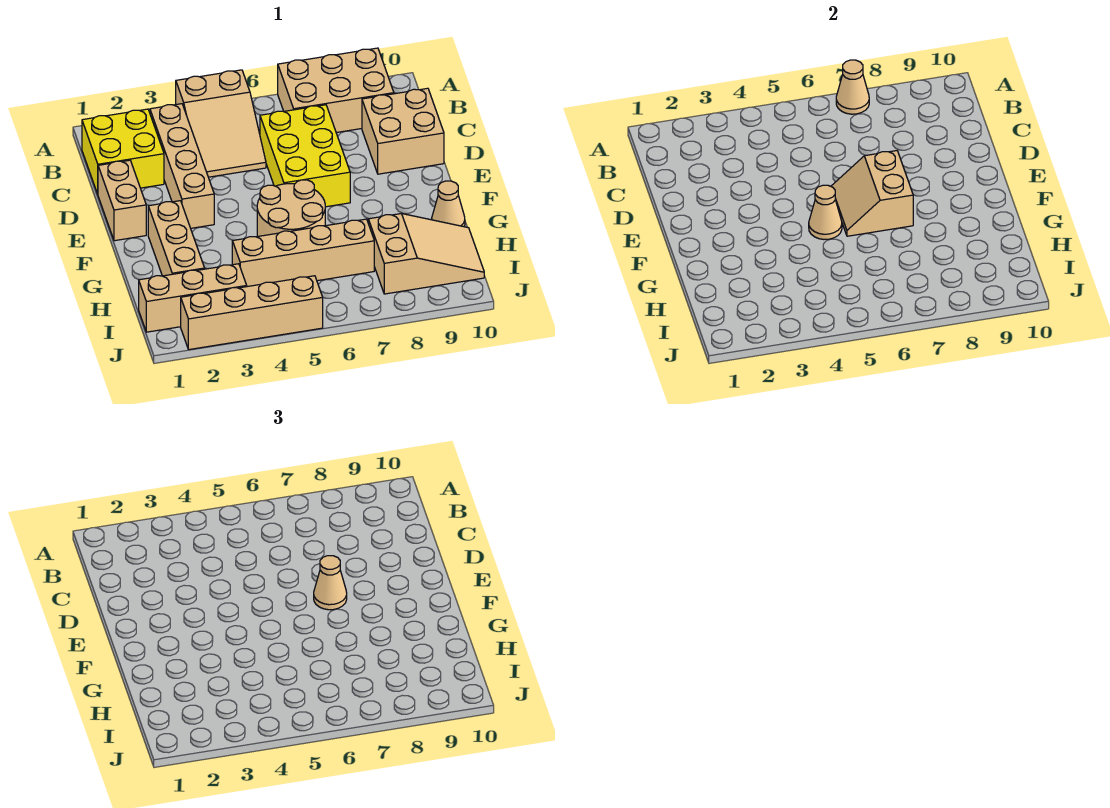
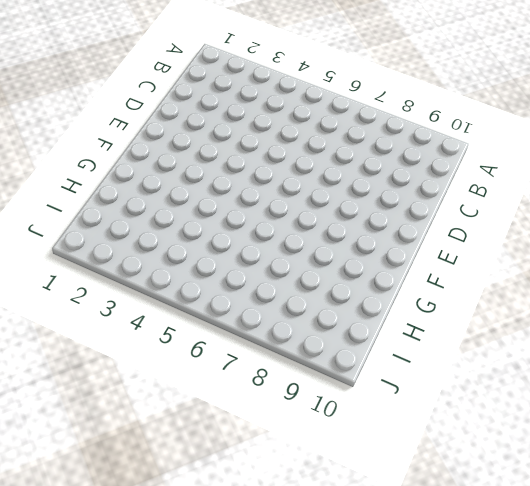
none -> tan slope A4:C5 level 1 top A
none -> tan brick A7:B9 level 1
none -> yellow brick B1:C2 level 1

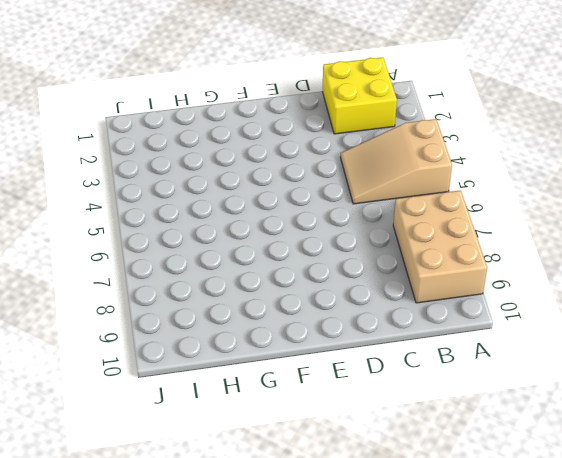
none -> tan brick B3:E3 level 1
none -> yellow brick C6:E7 level 1
none -> tan brick C9:D10 level 1

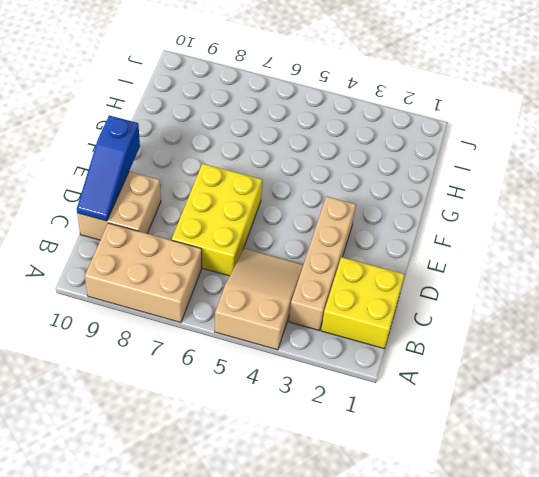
blue slope C10:E10 level 2 top E -> none
none -> tan brick D1:E1 level 1
none -> tan brick F2:H2 level 1
none -> tan round brick F5:G6 level 1

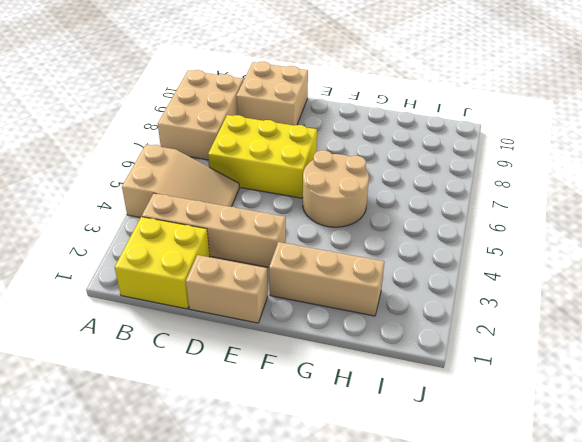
none -> tan cone G10 level 1
none -> tan brick H4:H7 level 1
none -> tan slope H8:I10 level 1 top 8

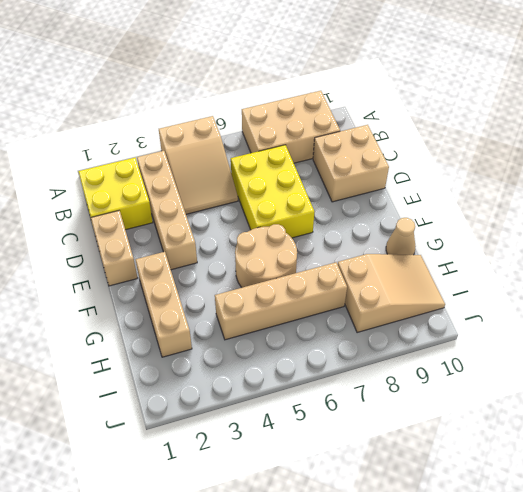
none -> tan brick I1:I3 level 1
none -> tan brick J2:J5 level 1
none -> tan cone A7 level 2

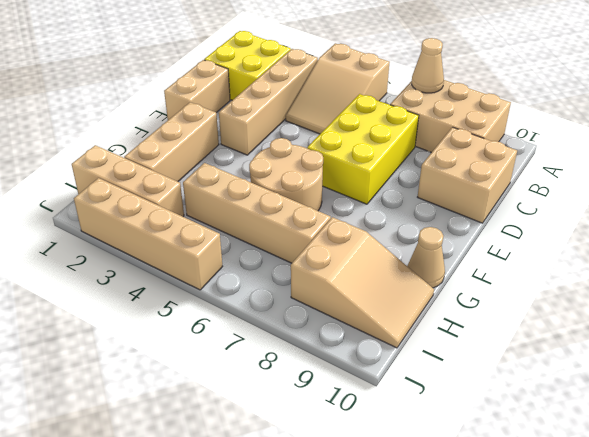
none -> tan slope E6:F7 level 2 top 7
none -> tan cone F5 level 2
none -> tan cone E7 level 3

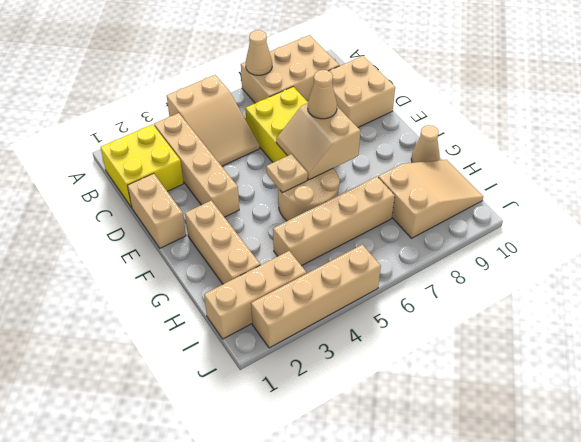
tan plate F5 level 2 -> tan cone F5 level 2

